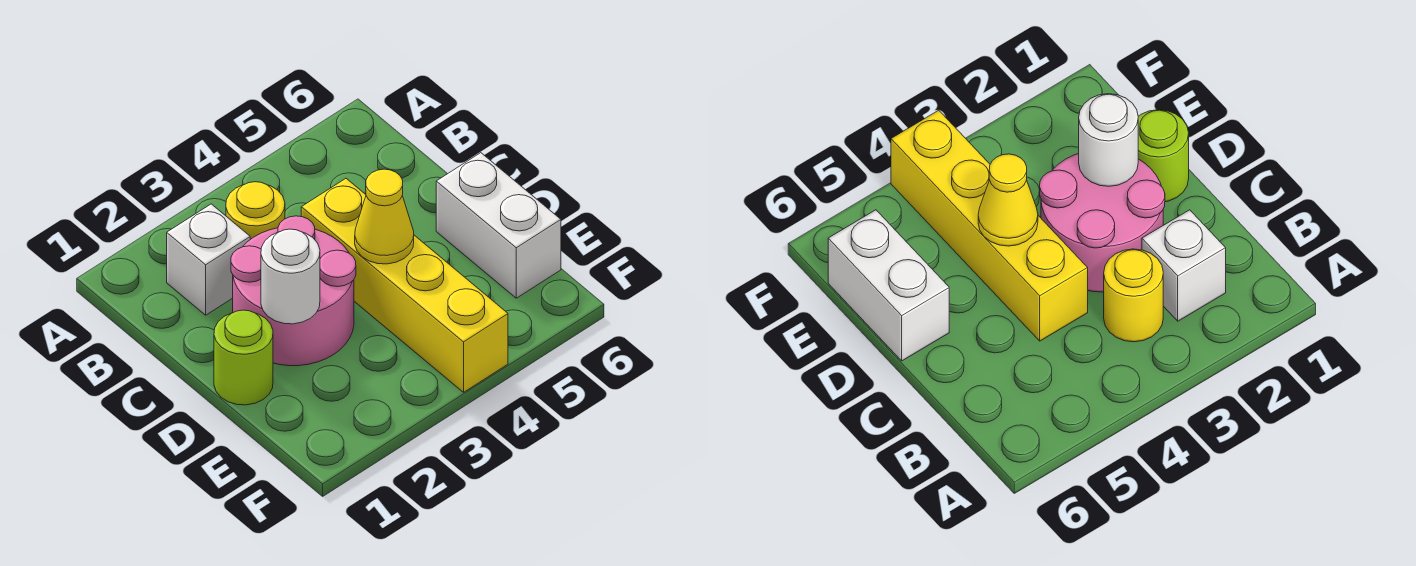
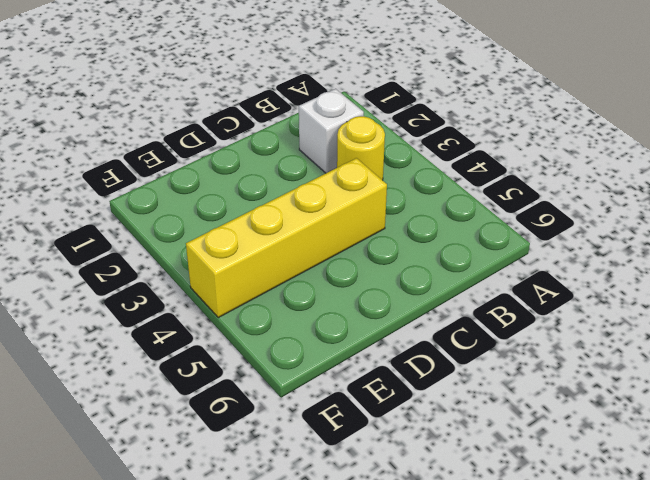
none -> pink round brick C2:D3 level 1
none -> lime round brick D1 level 1

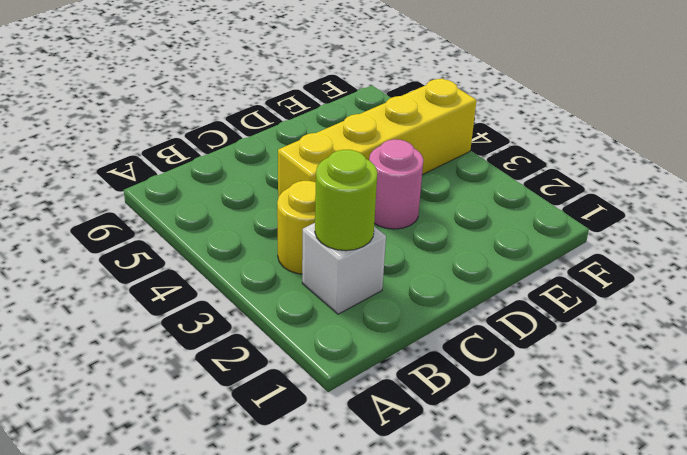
lime round brick B2 level 2 -> lime round brick D1 level 1
pink round brick D3 level 1 -> pink round brick C2:D3 level 1
none -> white brick D6:E6 level 1
none -> white round brick D2 level 2

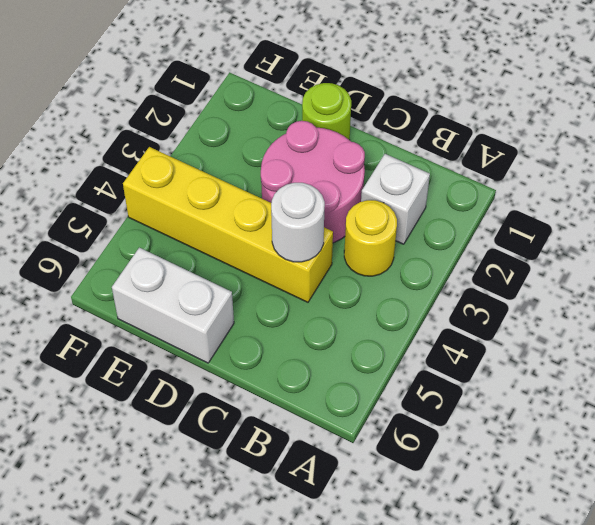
white round brick C4 level 2 -> white round brick D2 level 2
none -> yellow cone D4 level 2

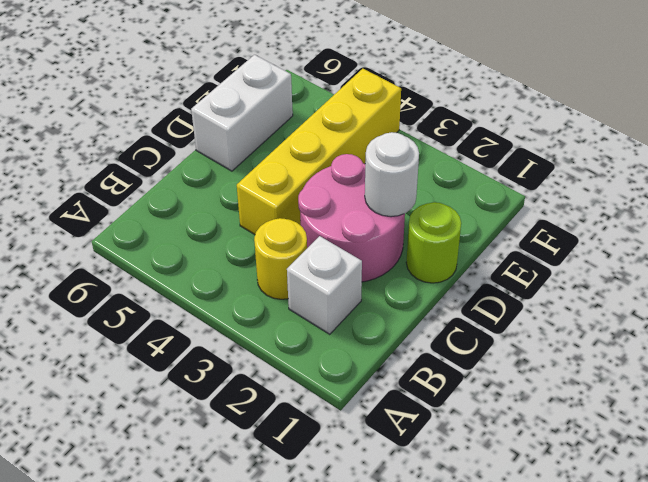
none -> yellow cone D4 level 2

